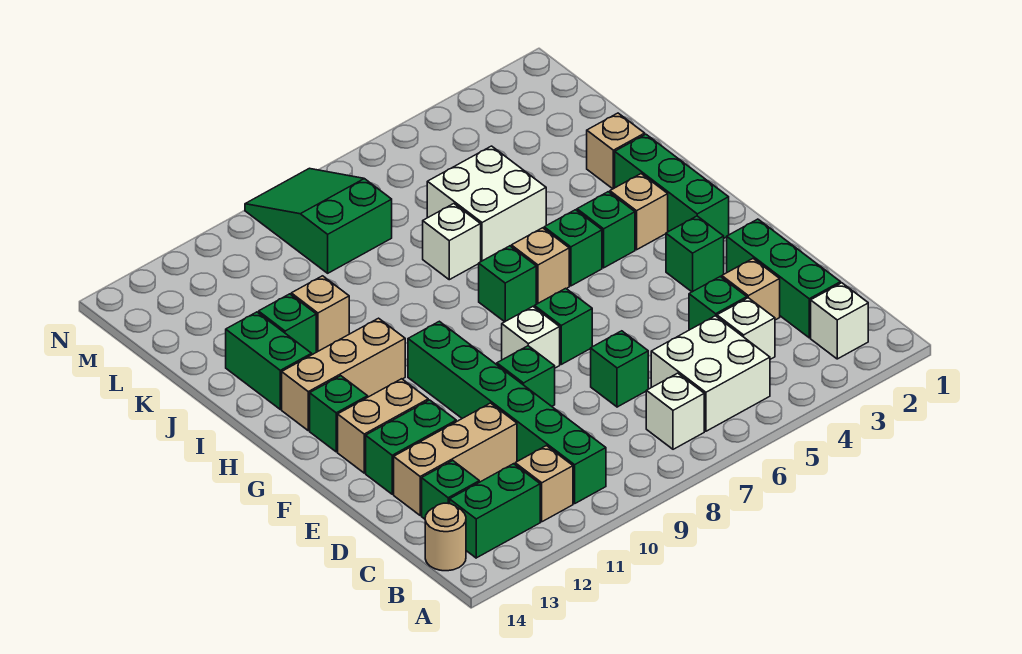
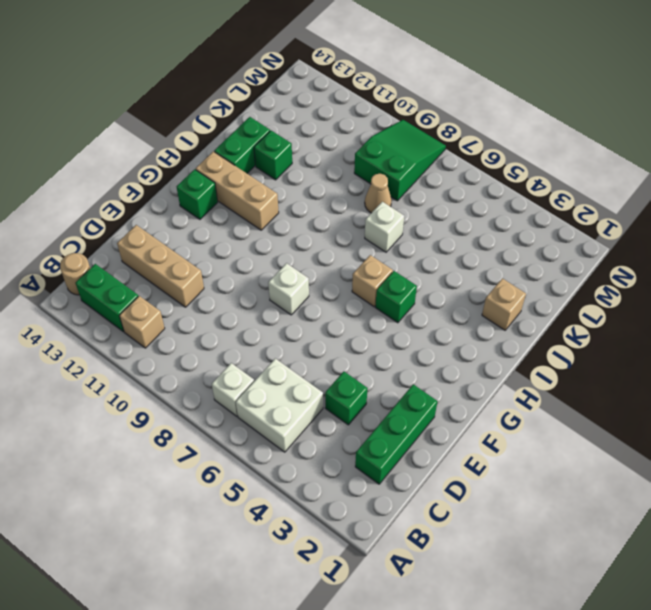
tan cone K8 level 1 -> none
none -> white brick B2 level 1
none -> green brick B10:G10 level 1
none -> white brick C4 level 1
none -> green brick C13 level 1

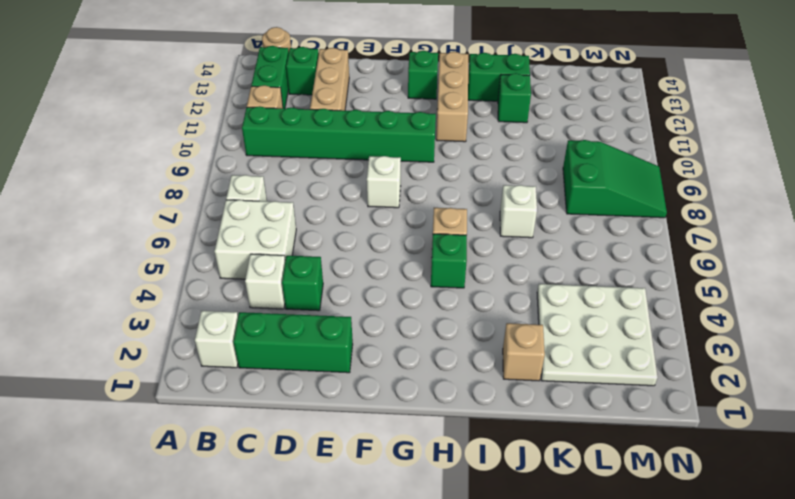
white plate K2:M4 level 1 -> none
none -> tan brick D3 level 1
none -> green brick D7 level 1
none -> green brick E9 level 1
none -> green brick E12:E13 level 1

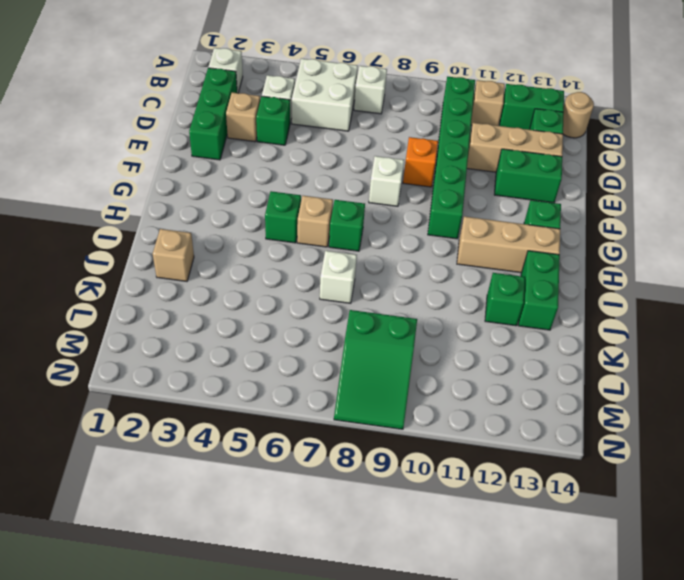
orange brick E9 level 1 -> green brick E9 level 1
none -> green brick D7 level 1
none -> green brick F3 level 1
none -> green brick F7 level 1
none -> tan brick F12:F13 level 1

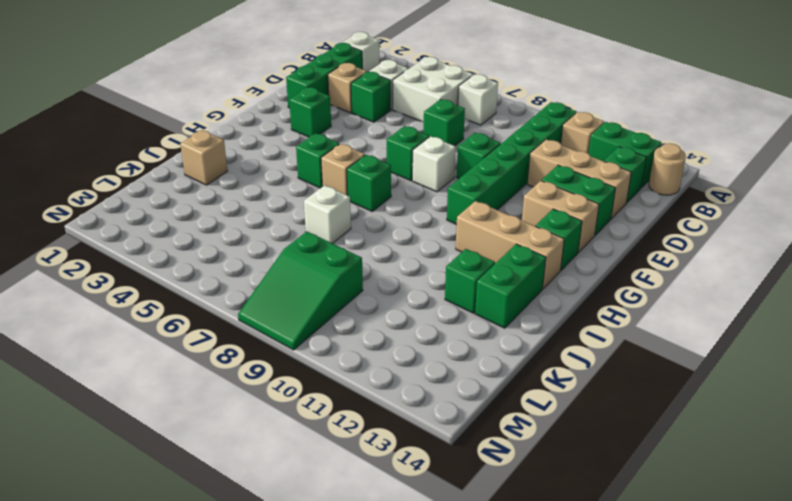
none -> green brick G2:I2 level 1
none -> tan brick H3 level 1
none -> green brick H4 level 1
none -> white brick J5:K6 level 1

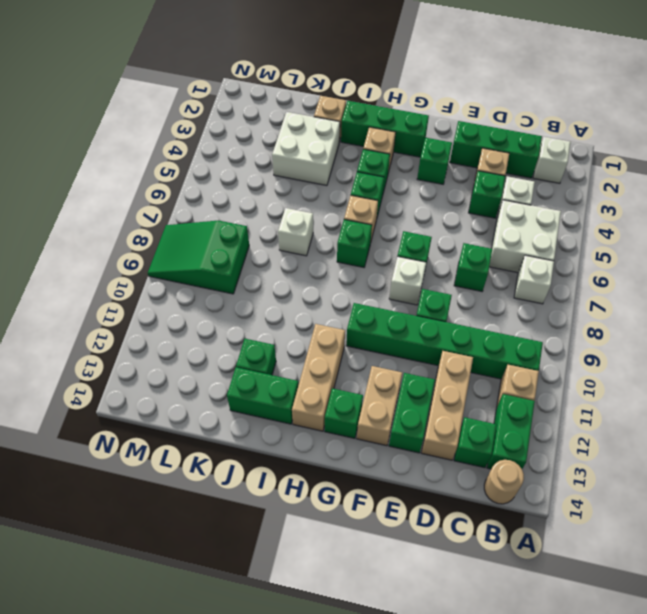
white brick J3:K4 level 1 -> white brick J5:K6 level 1
none -> tan brick J11 level 1

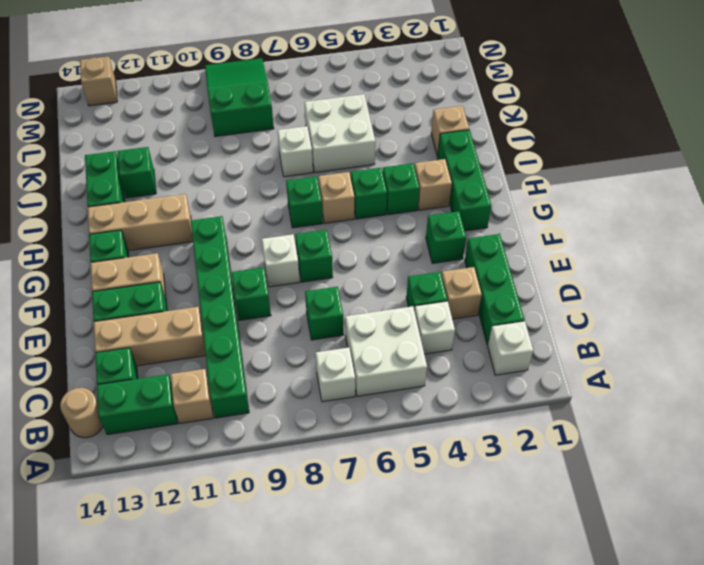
tan brick N13 level 1 -> tan brick J11 level 1

